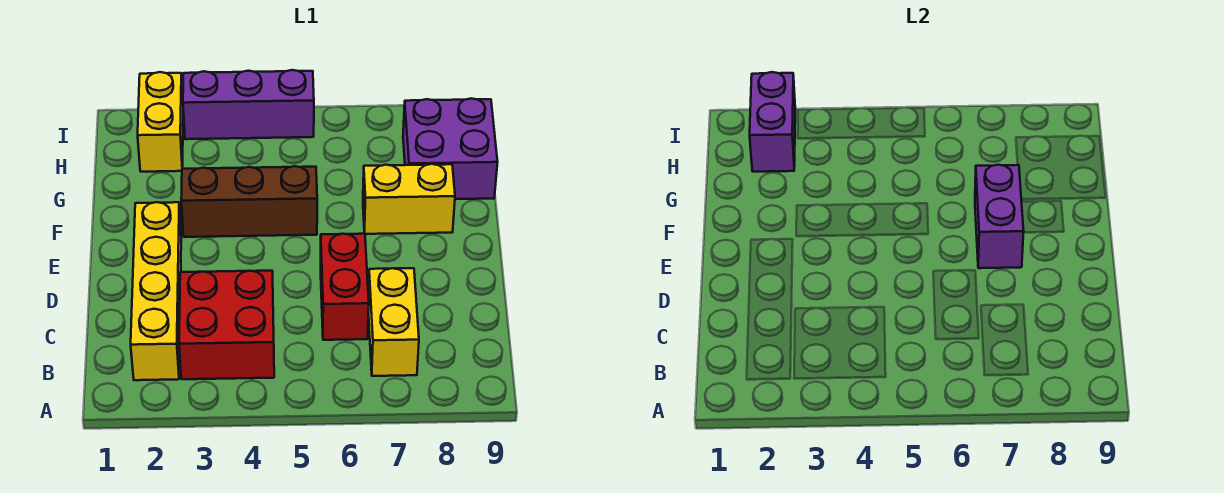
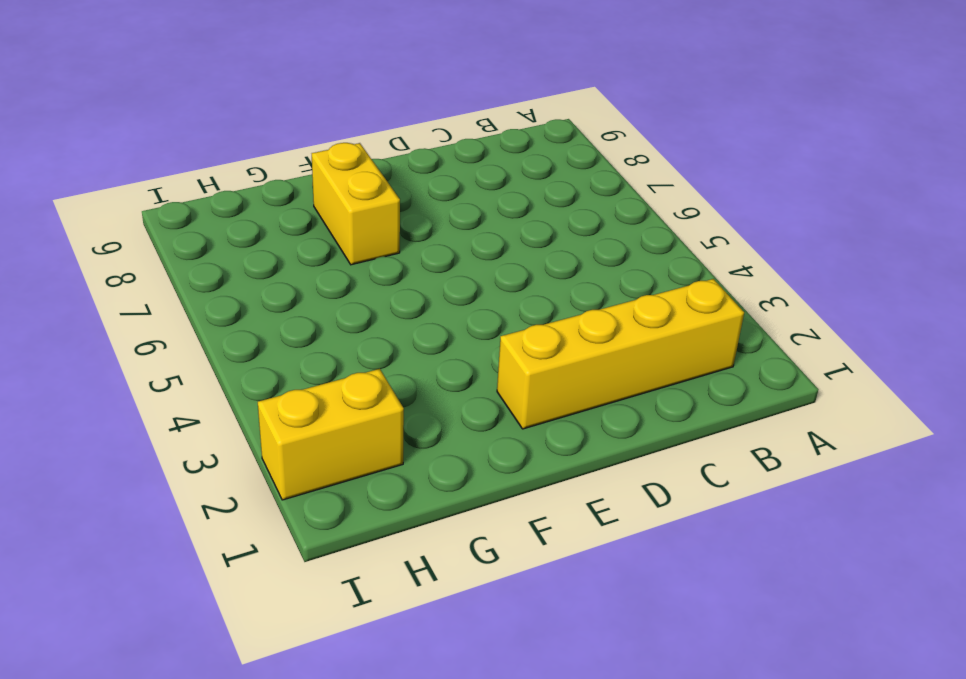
none -> red brick B3:C4 level 1
none -> yellow brick B7:C7 level 1

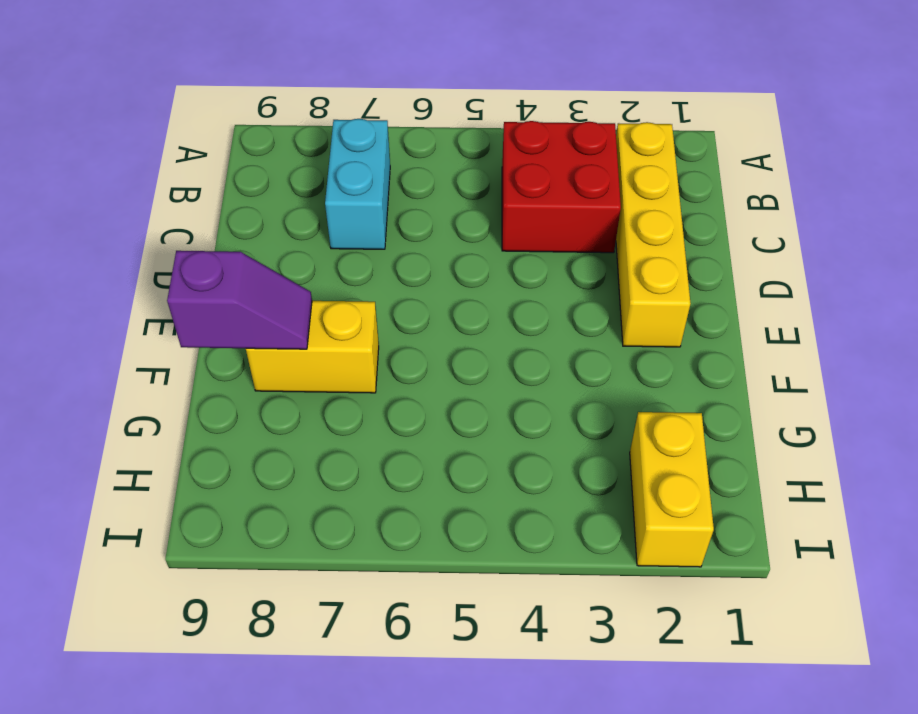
cyan brick B7:C7 level 1 -> yellow brick B7:C7 level 1
purple slope F8:F9 level 2 top 9 -> none
none -> red brick C6:D6 level 1
none -> brown brick F3:F5 level 1

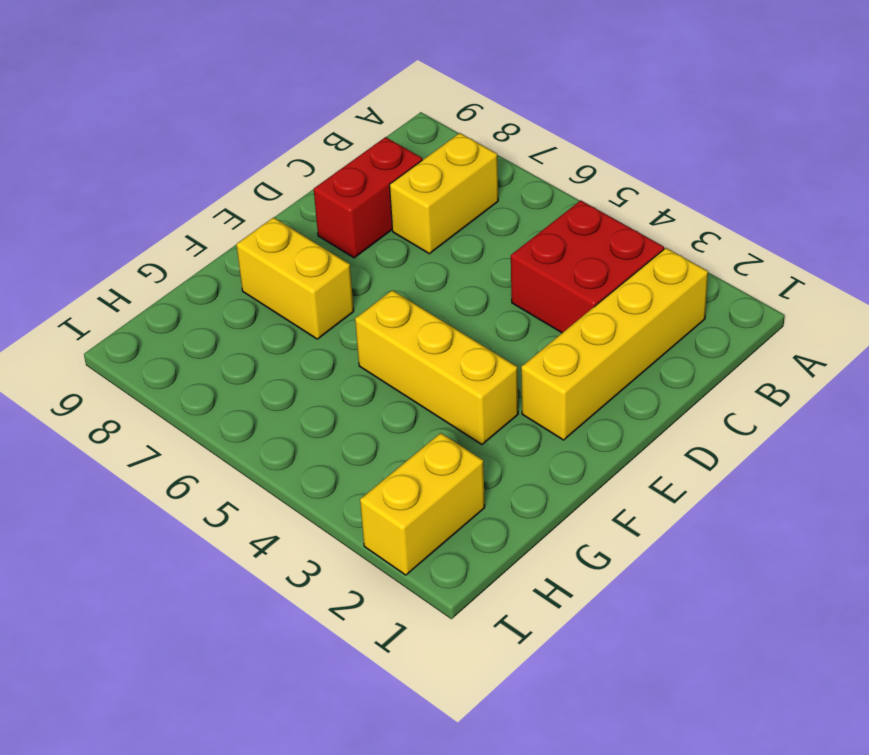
red brick C8:D8 level 1 -> red brick C6:D6 level 1
yellow brick F3:F5 level 1 -> brown brick F3:F5 level 1
none -> purple brick G8:H9 level 1
none -> purple brick I3:I5 level 1

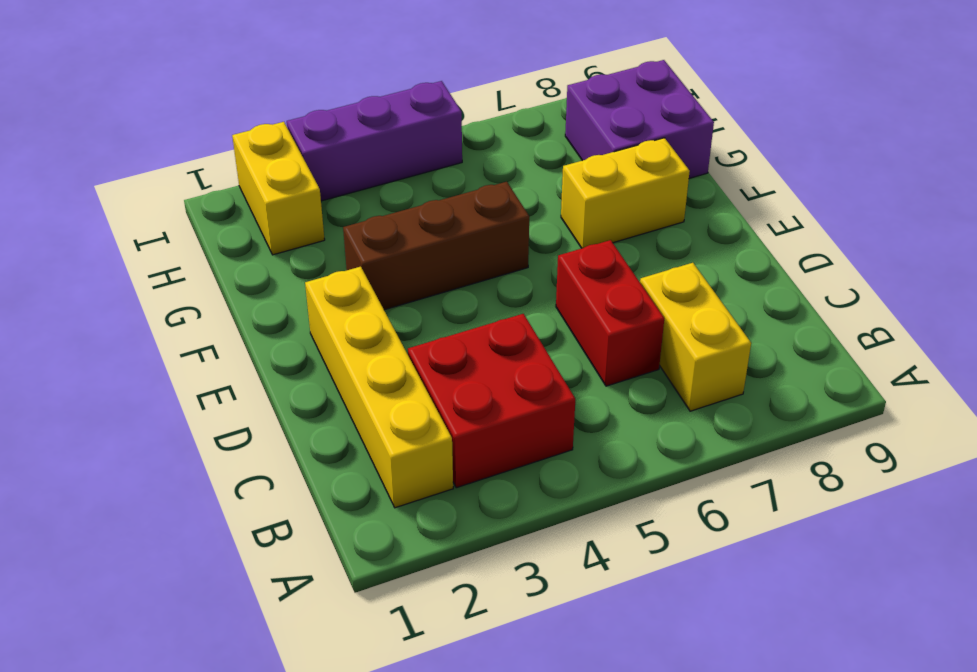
none -> purple brick E7:F7 level 2
none -> purple brick H2:I2 level 2

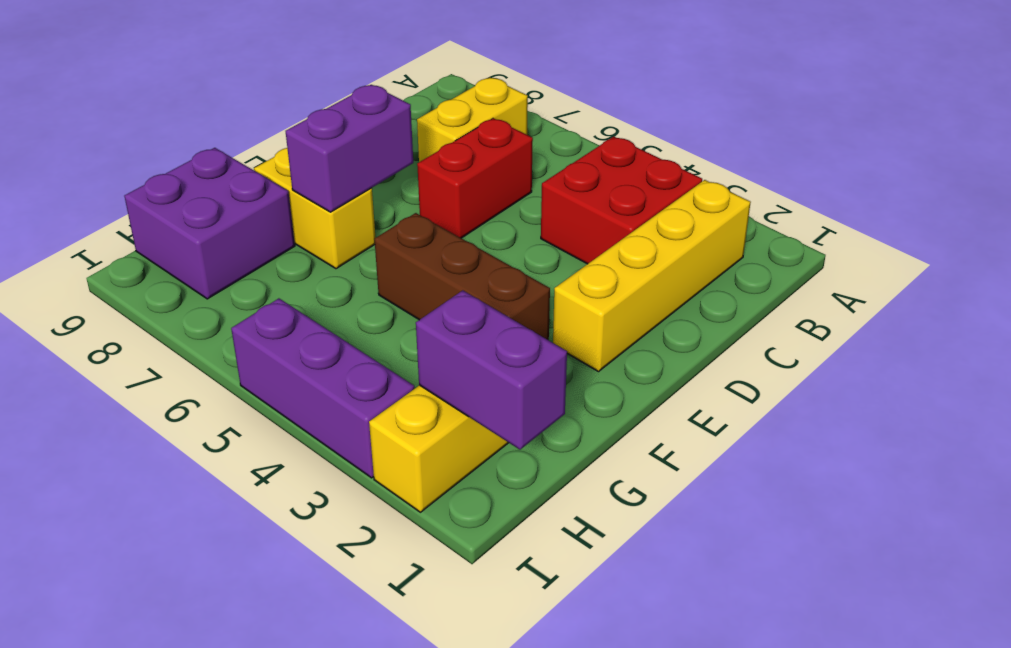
purple brick H1:H2 level 2 -> purple brick H2:I2 level 2

